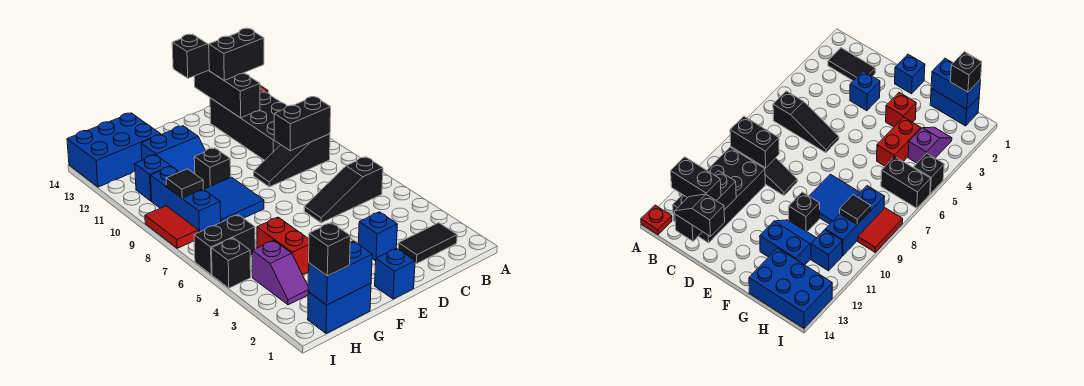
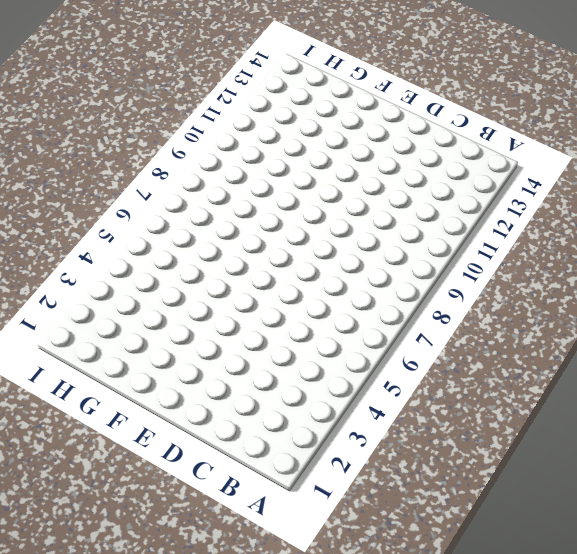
none -> red plate A14 level 1
none -> black tile B2:C2 level 1
none -> black slope B6:D6 level 1 top B

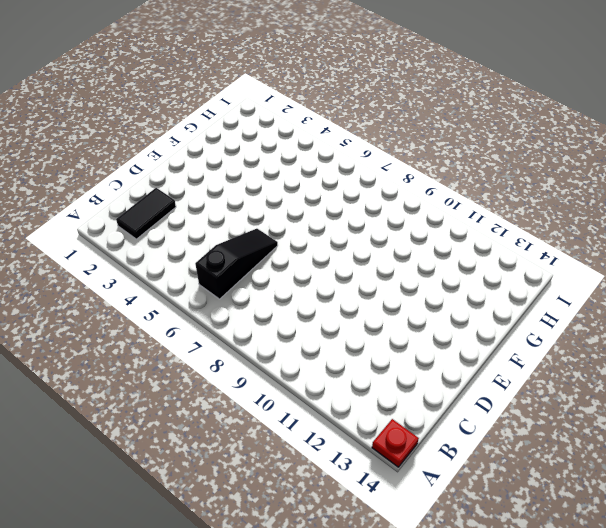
none -> black slope B9:D9 level 1 top B
none -> black brick B10:C13 level 1
none -> blue brick D3 level 1

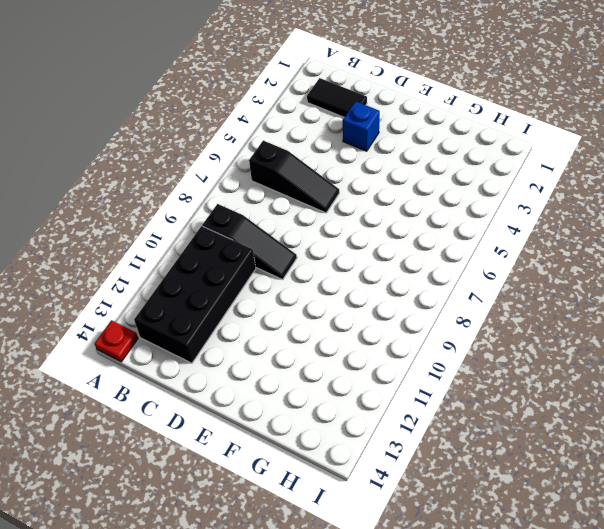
none -> blue brick E1 level 1
none -> red brick F3 level 1
none -> blue tile F8:G9 level 1

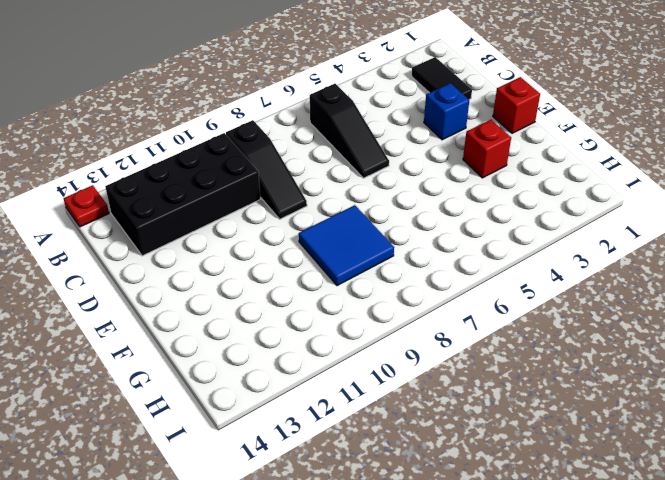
red brick E1 level 1 -> blue brick E1 level 1
none -> black brick F10 level 1
none -> blue slope F11:G12 level 1 top 12
none -> blue brick G1:H1 level 1

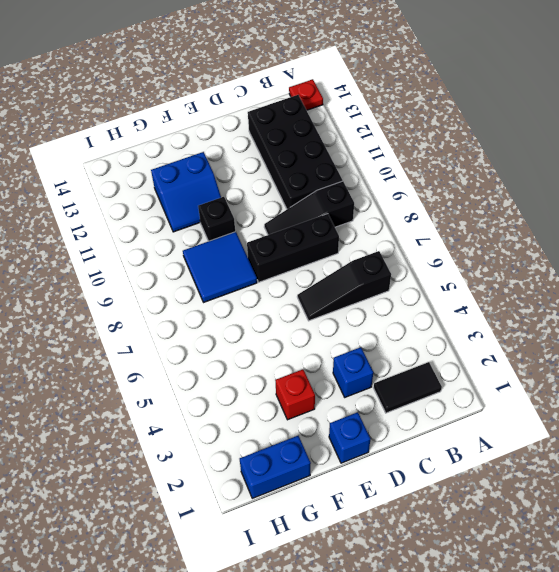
black brick C8:E8 level 1 -> black brick C12:C14 level 2
none -> red brick G4:G5 level 1
none -> blue brick G13:I14 level 1
none -> purple slope H3:H4 level 1 top 4

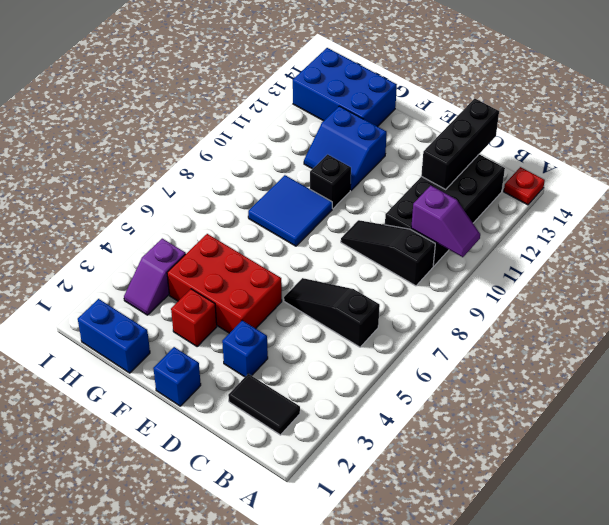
purple slope A10:B10 level 2 top B -> none
red brick E4:G5 level 1 -> red brick G4:G5 level 1
none -> black brick H6:I6 level 1
none -> blue brick H8:H10 level 1
none -> blue brick H11 level 1

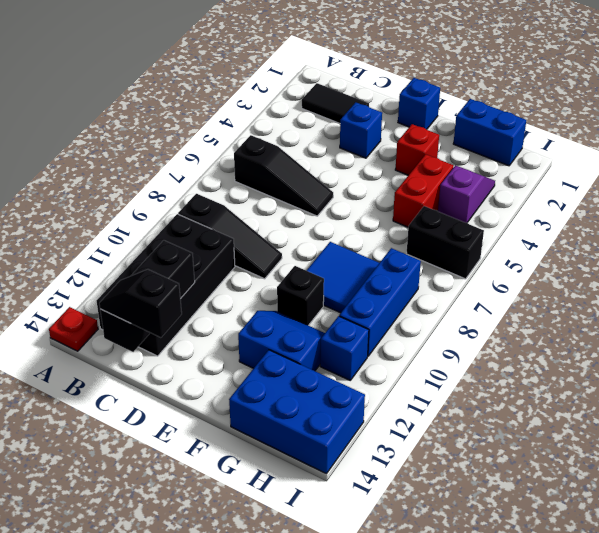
none -> black brick I5 level 1
none -> red tile I8:I9 level 1
none -> black brick B9:C9 level 2

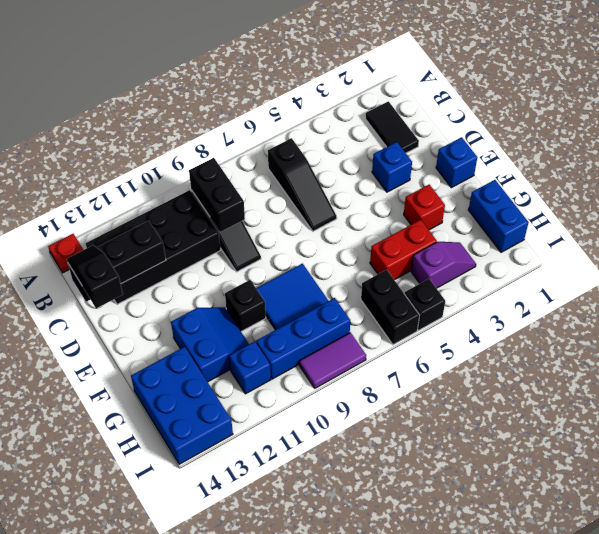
purple tile I8:I9 level 1 -> red tile I8:I9 level 1
none -> blue brick G1:H1 level 2
none -> black tile H9 level 2
none -> black brick B13:C13 level 3

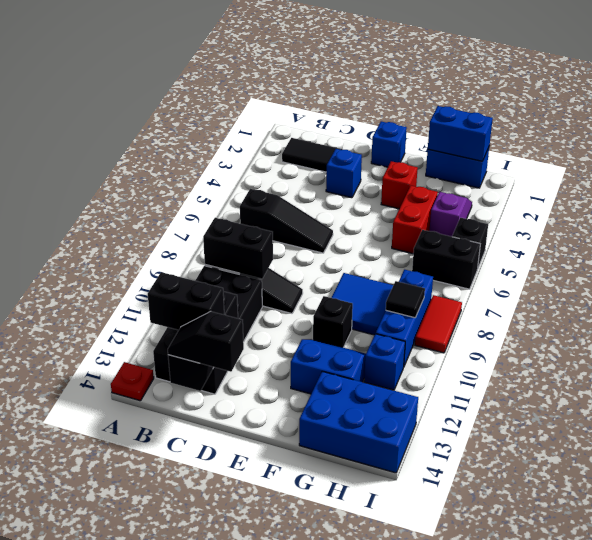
none -> black brick H1 level 3

